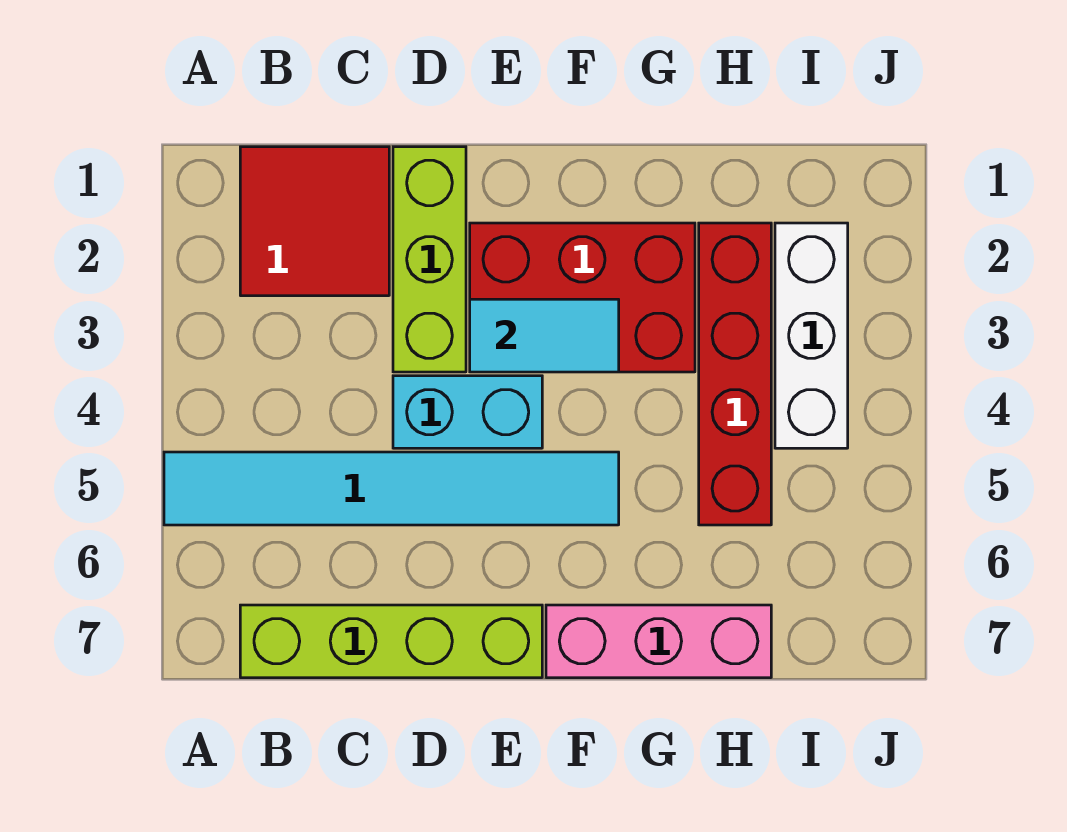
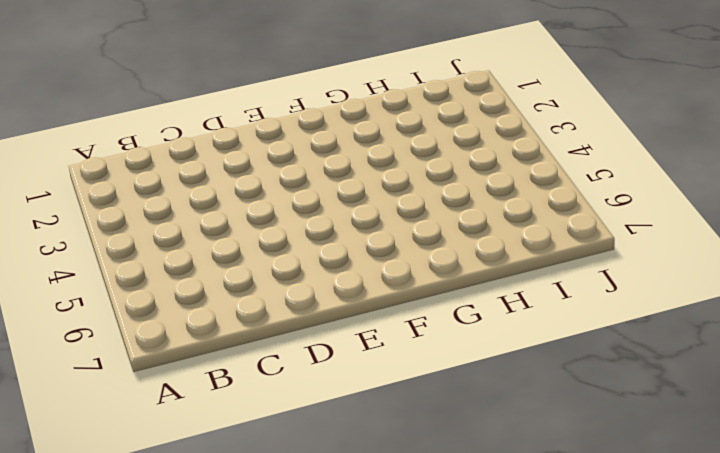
none -> cyan tile A5:F5 level 1
none -> red tile B1:C2 level 1

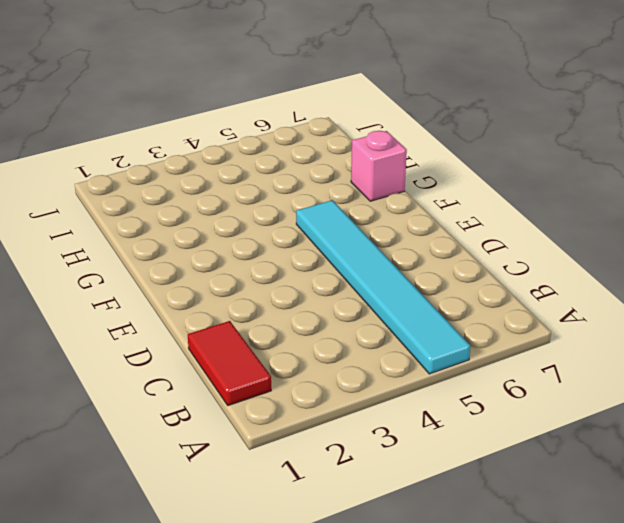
red tile B1:C1 level 1 -> red tile B1:C2 level 1
pink brick G7 level 1 -> pink brick F7:H7 level 1
none -> lime brick B7:E7 level 1
none -> lime brick D1:D3 level 1

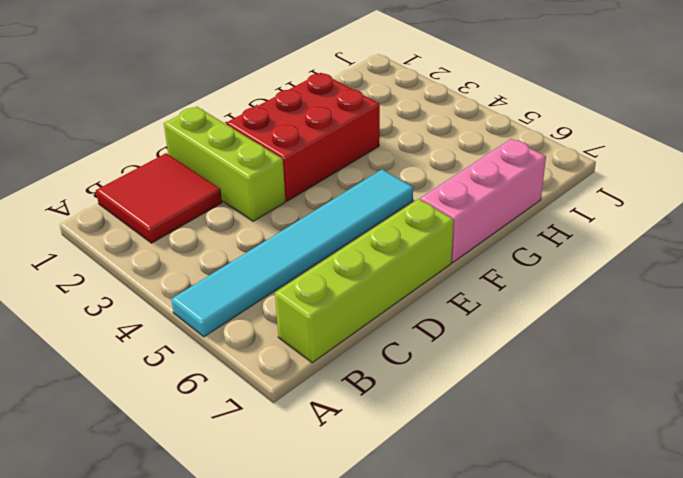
none -> cyan brick D4:E4 level 1
none -> red brick H2:H5 level 1

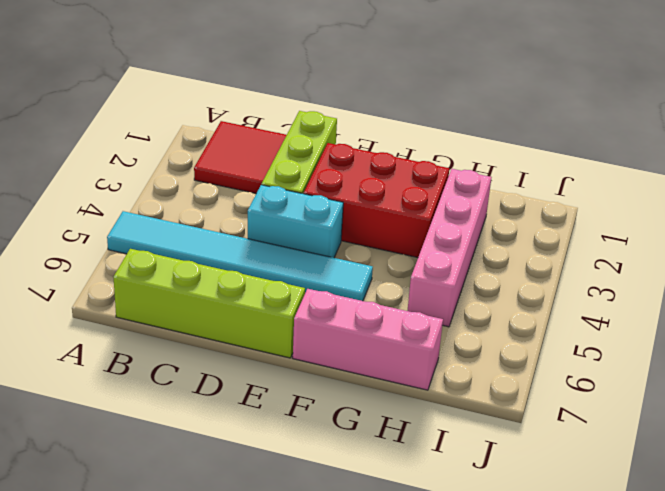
pink brick H2:H5 level 1 -> red brick H2:H5 level 1
none -> white brick I2:I4 level 1
none -> cyan tile E3:F3 level 2

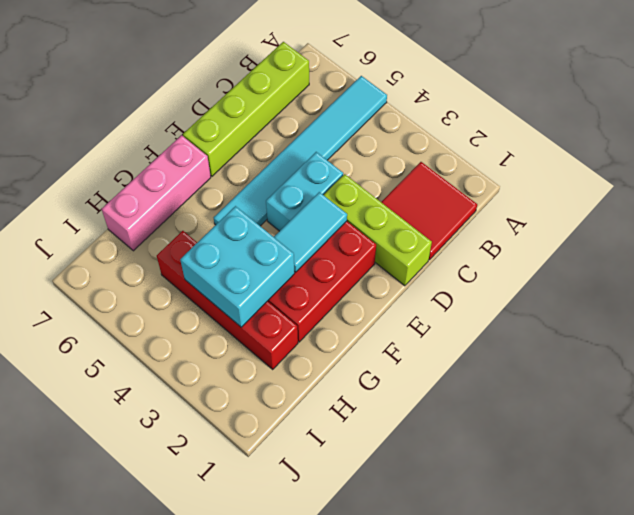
cyan brick G3:H4 level 2 -> none
none -> white brick I2:I4 level 1

